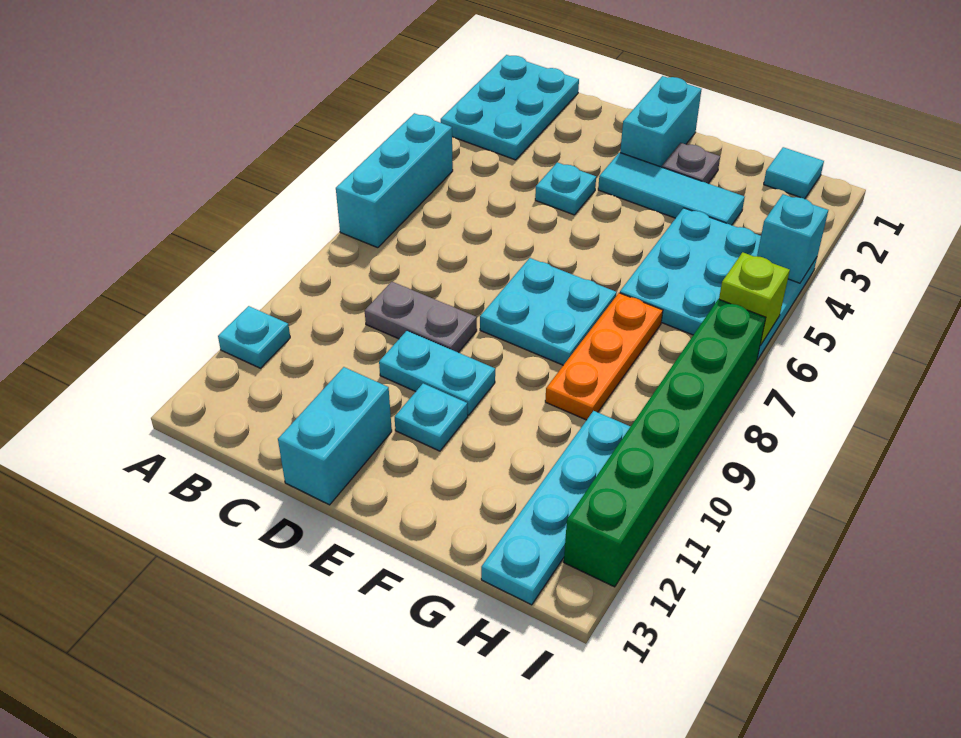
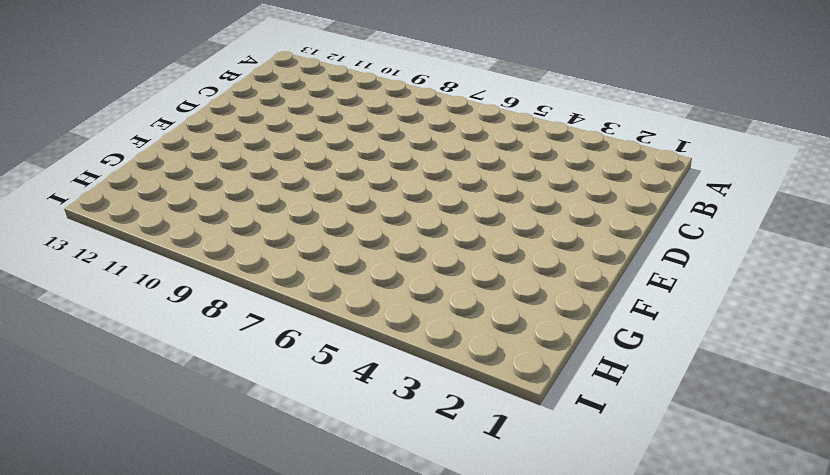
none -> cyan plate A1:B3 level 1
none -> cyan brick A5:A7 level 1
none -> cyan plate A11 level 1

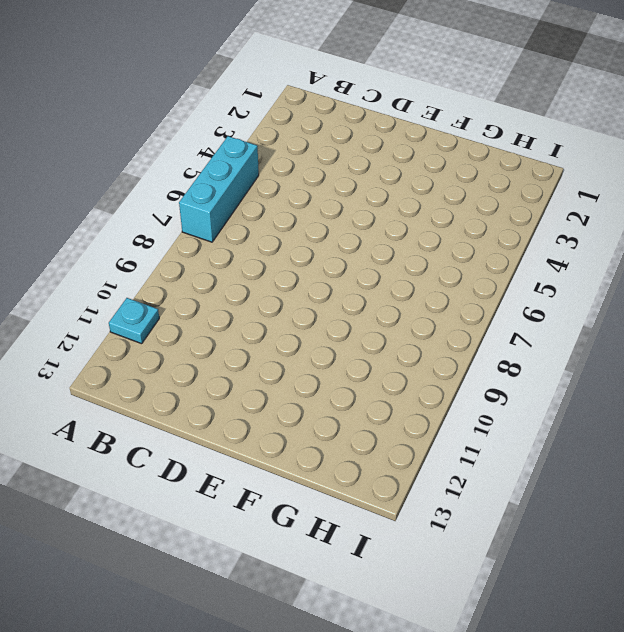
none -> cyan plate A1:B3 level 1
none -> grey plate C9:D9 level 1
none -> cyan plate D4 level 1

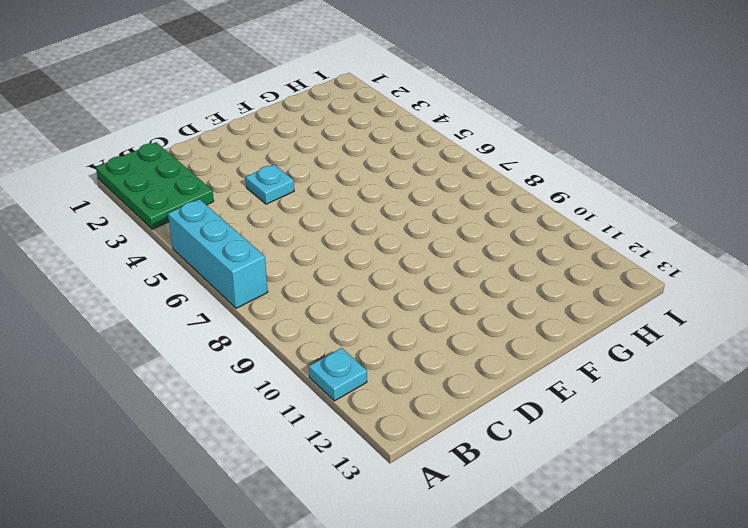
green plate A1:B3 level 1 -> cyan plate A1:B3 level 1
none -> grey plate C9:D9 level 1
none -> cyan plate D10:E10 level 1
none -> cyan brick D12:D13 level 1

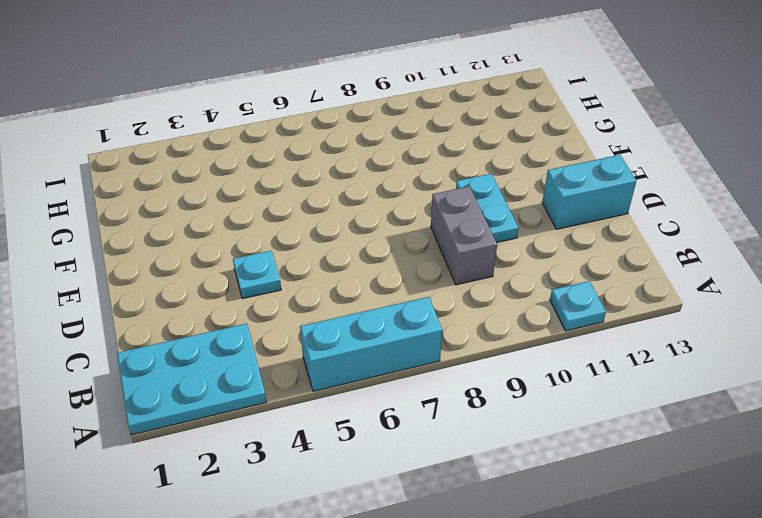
grey brick C9:D9 level 1 -> grey plate C9:D9 level 1
none -> cyan brick E1:E2 level 1
none -> cyan tile E3:G3 level 1
none -> cyan plate E7:F8 level 1

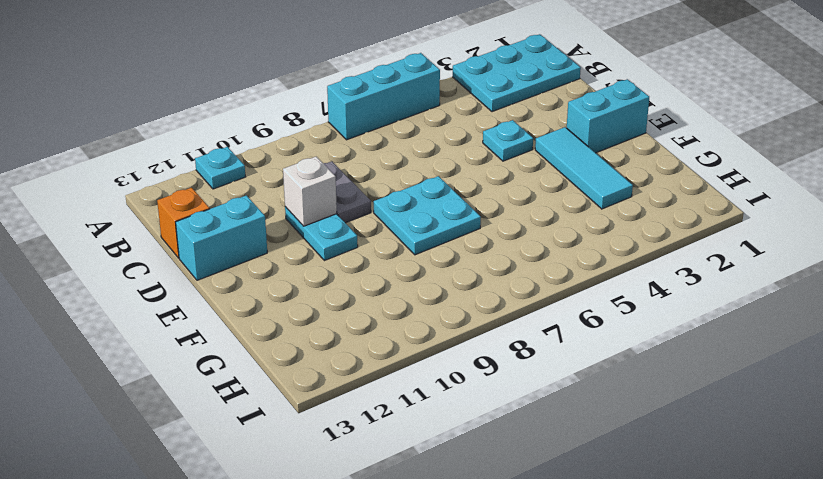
orange brick C13 level 1 -> none
white brick D10 level 2 -> none
none -> cyan plate E11 level 1
none -> grey plate F2 level 1
none -> cyan plate G4:I6 level 1

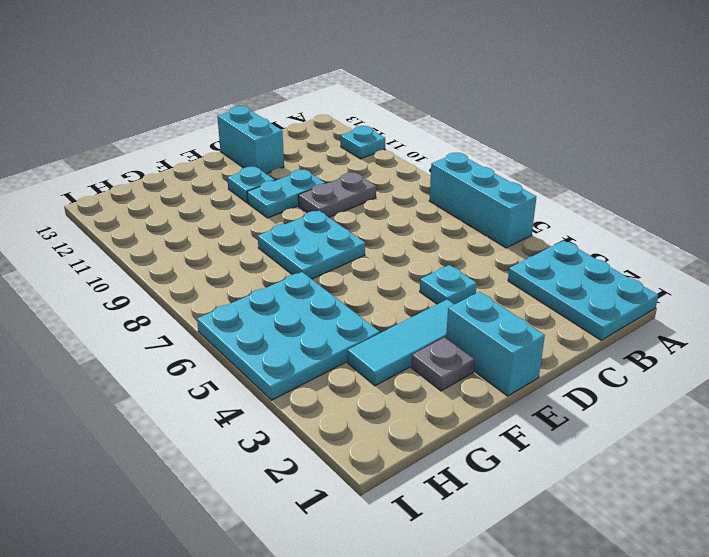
none -> orange plate G7:G9 level 1
none -> cyan tile H1 level 1
none -> cyan plate H10:H13 level 1

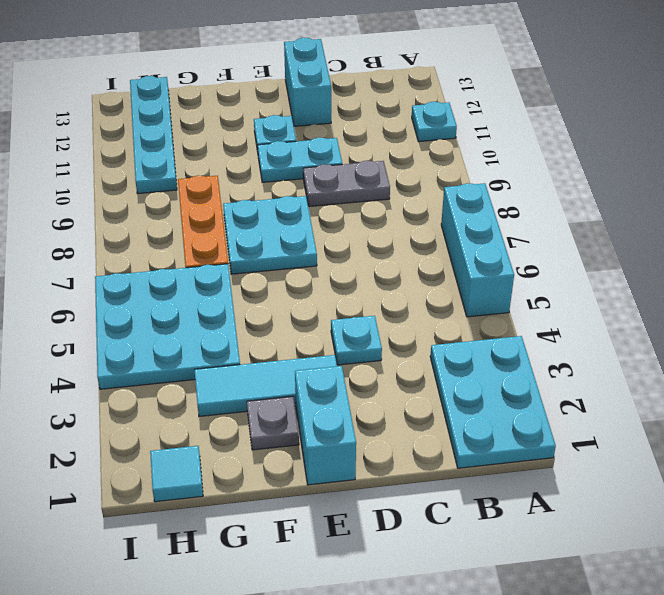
none -> green brick I7:I12 level 1
none -> cyan brick I4 level 2
none -> lime brick I6 level 2

